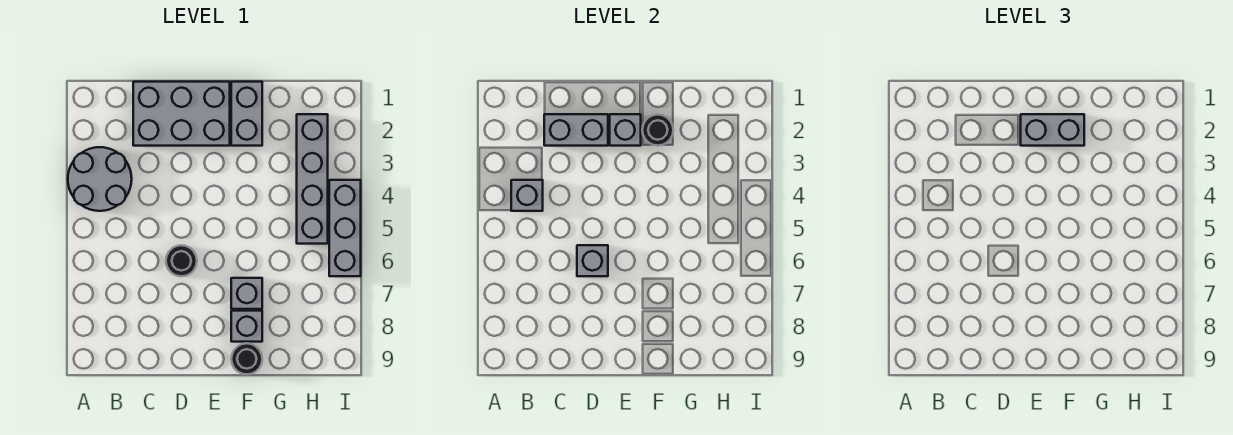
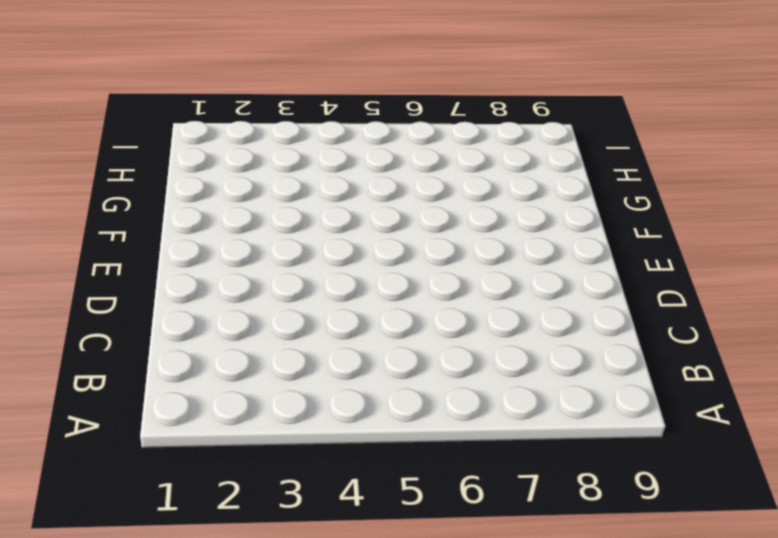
none -> grey round brick A3:B4 level 1
none -> grey brick C1:E2 level 1
none -> black round brick D6 level 1

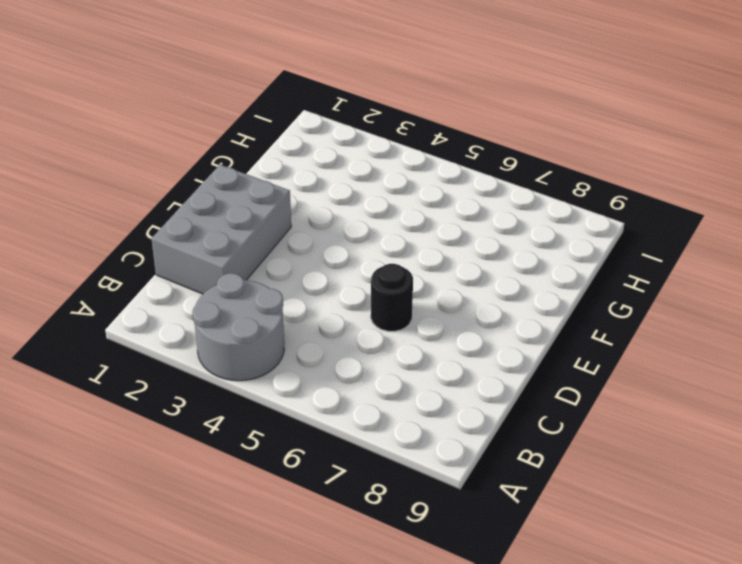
none -> grey brick F1:F2 level 1
none -> grey brick F7 level 1
none -> grey brick F8 level 1

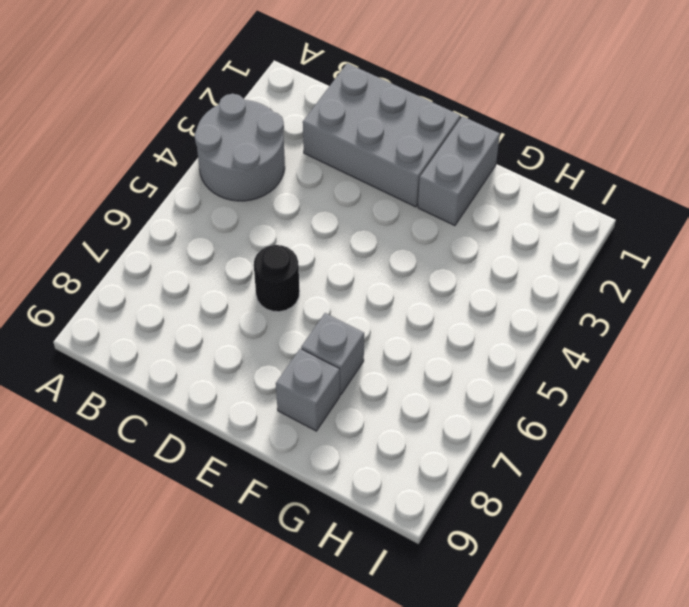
none -> black round brick F9 level 1
none -> grey brick H2:H5 level 1
none -> grey brick I4:I6 level 1

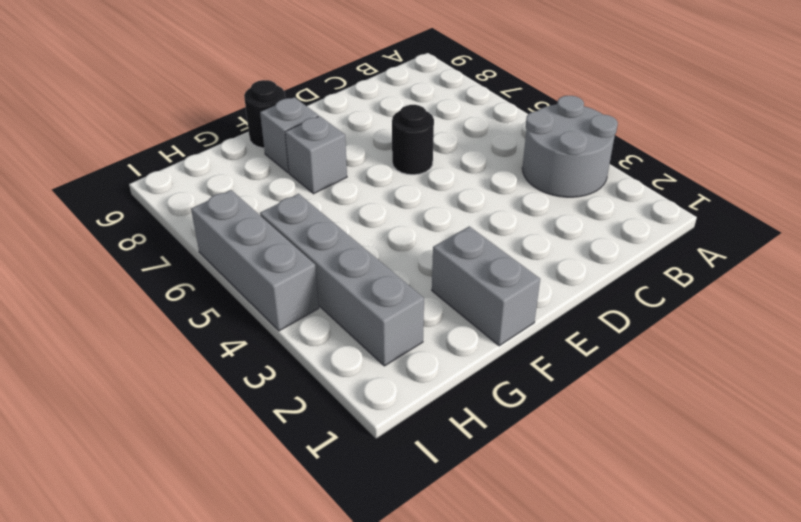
none -> grey brick C1:E2 level 1
none -> grey brick B4 level 2
none -> grey brick C2:D2 level 2

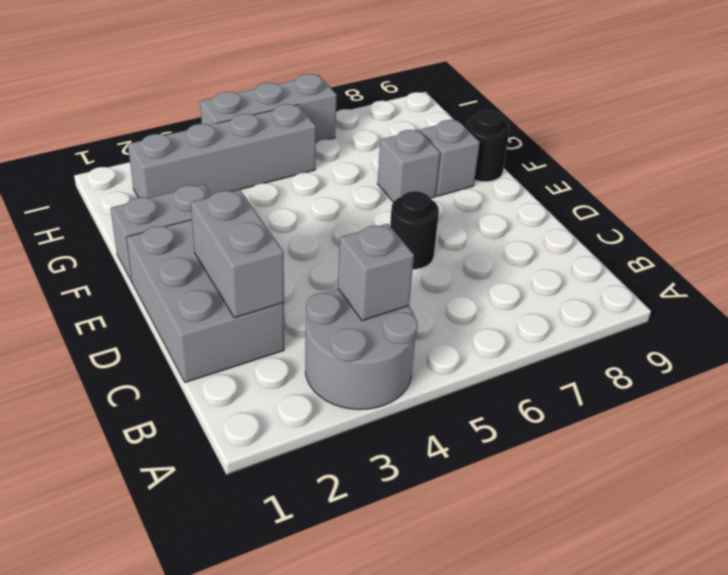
none -> grey brick D6 level 2
none -> grey brick E2 level 2
none -> black round brick F2 level 2

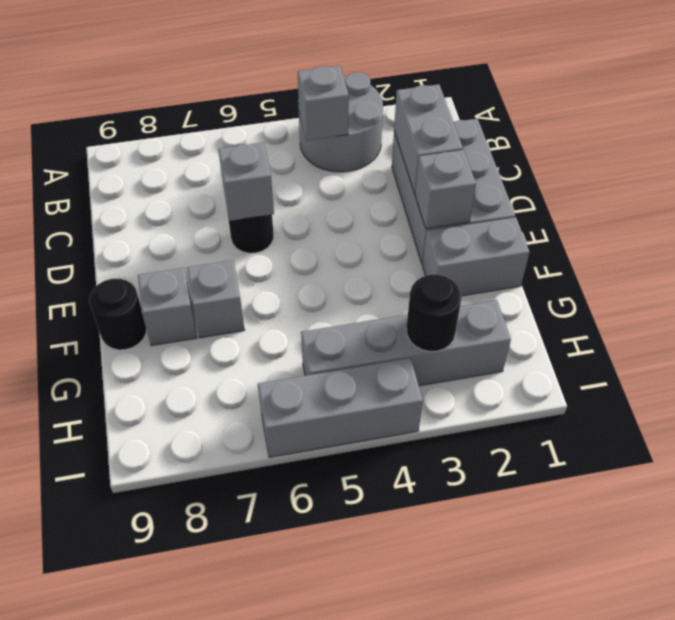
black round brick H3 level 2 -> black round brick F2 level 2
none -> grey brick E2:F2 level 3

